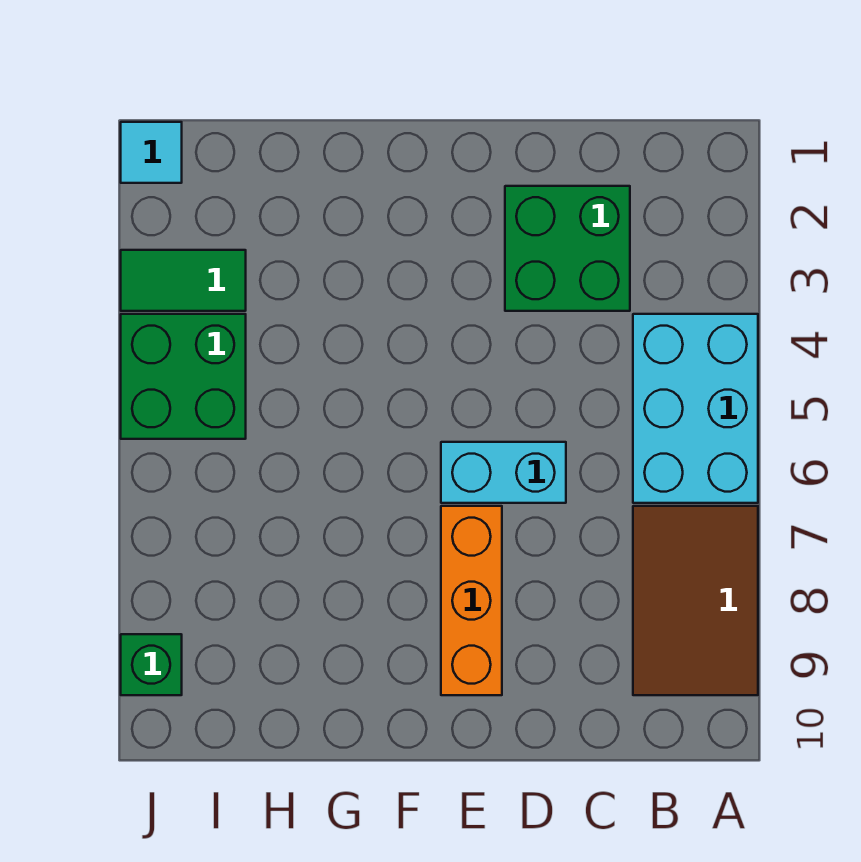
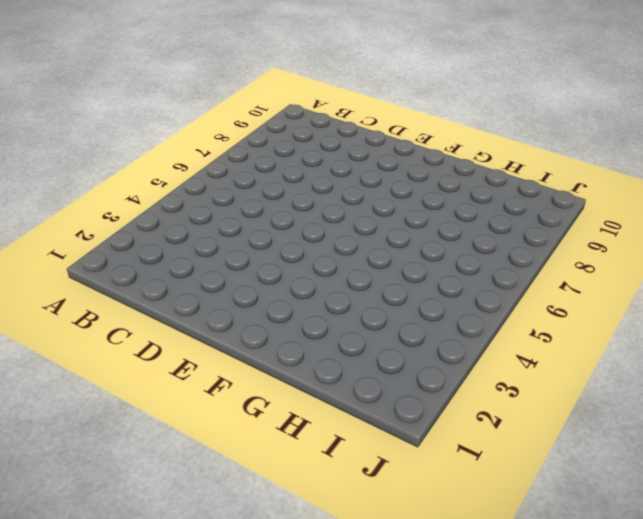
none -> cyan brick A4:B6 level 1
none -> brown tile A7:B9 level 1

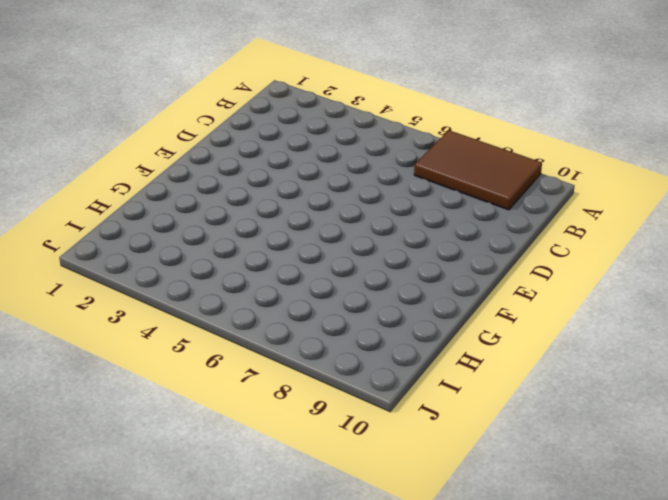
none -> cyan brick A4:B6 level 1
none -> green brick C2:D3 level 1

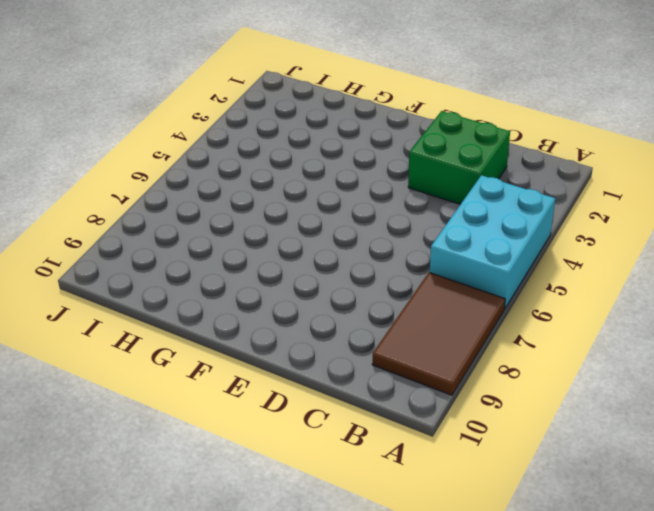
none -> cyan brick D6:E6 level 1
none -> orange brick E7:E9 level 1

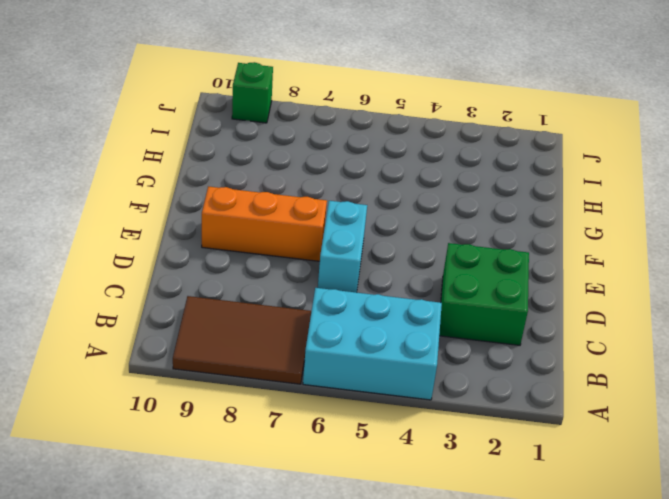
none -> green tile I3:J3 level 1
none -> green brick I4:J5 level 1

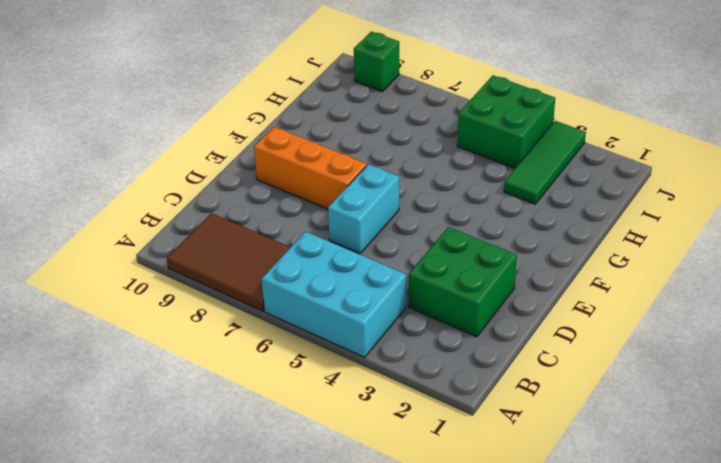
green tile H3:J3 level 1 -> green tile I3:J3 level 1
none -> cyan tile J1 level 1

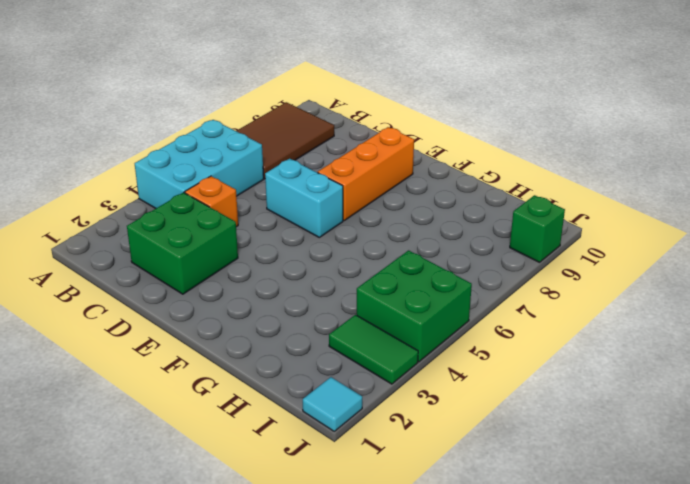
orange brick C4 level 1 -> none

